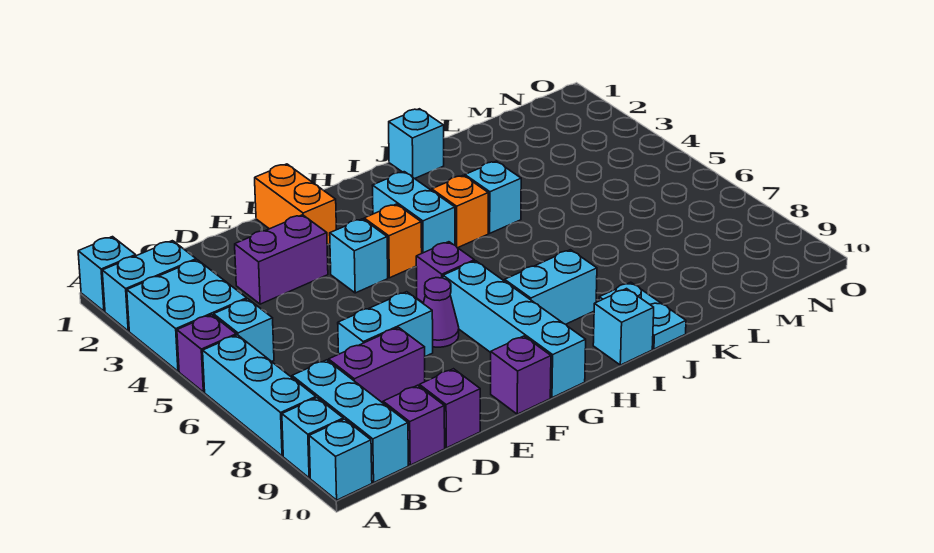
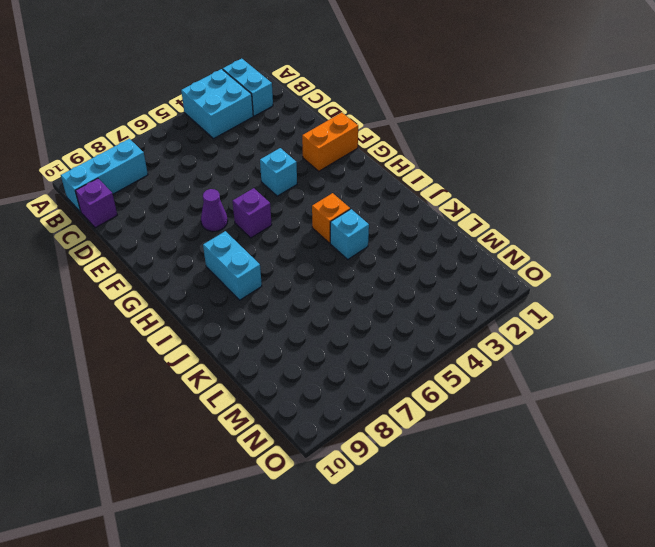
none -> cyan brick A1 level 1
none -> purple brick A5 level 1
none -> cyan brick A6:A8 level 1

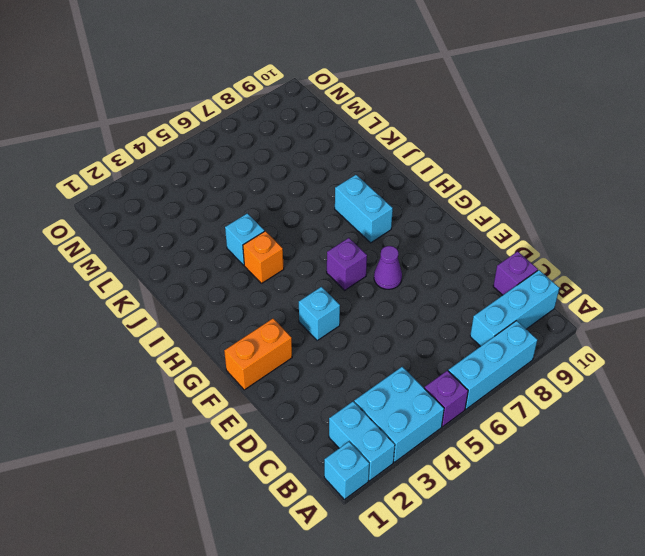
none -> cyan brick A9 level 1
none -> cyan brick A10 level 1
none -> cyan brick B5 level 1

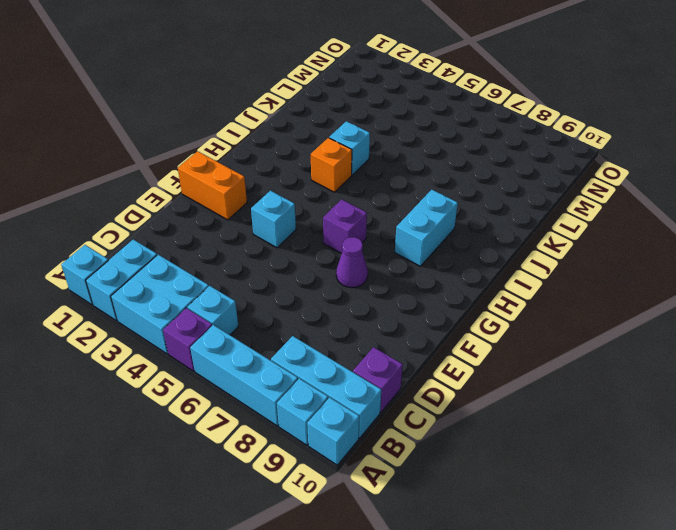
none -> purple brick C8:D8 level 1
none -> purple brick D3:E3 level 1
none -> cyan brick D7:E7 level 1

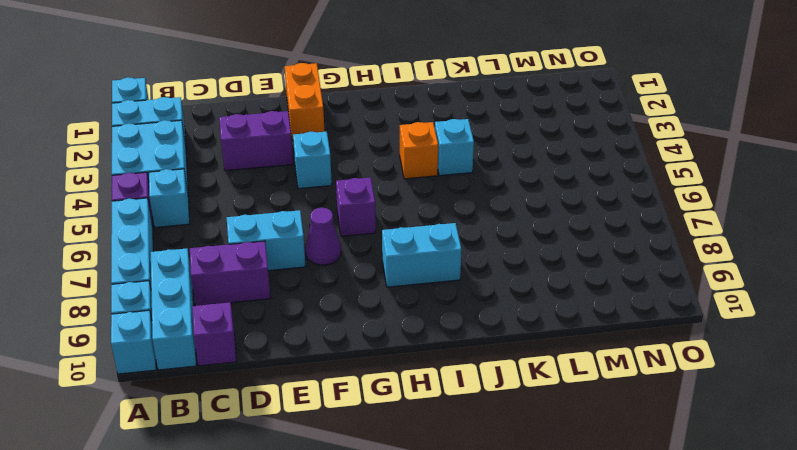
none -> purple brick D10 level 1
none -> purple brick F10 level 1
none -> orange brick G4 level 1

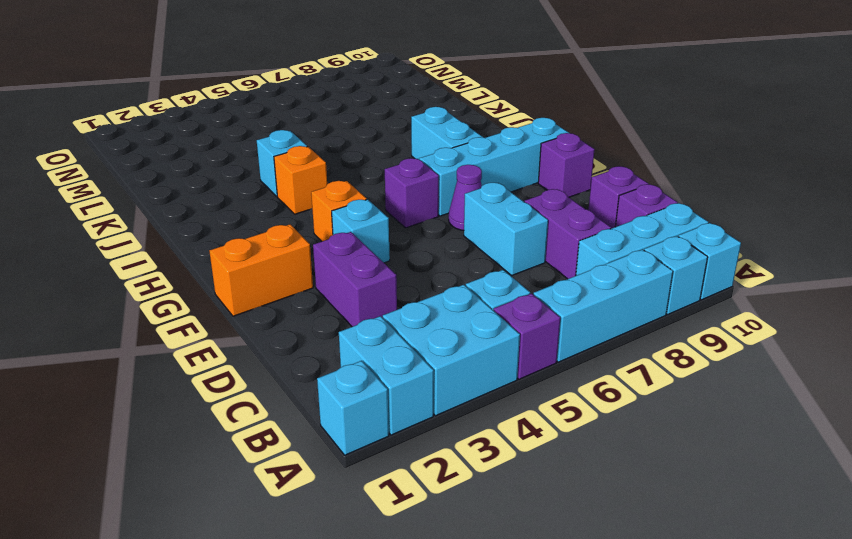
none -> cyan brick H3:H4 level 1
none -> cyan brick I10 level 1
none -> cyan brick J1 level 1

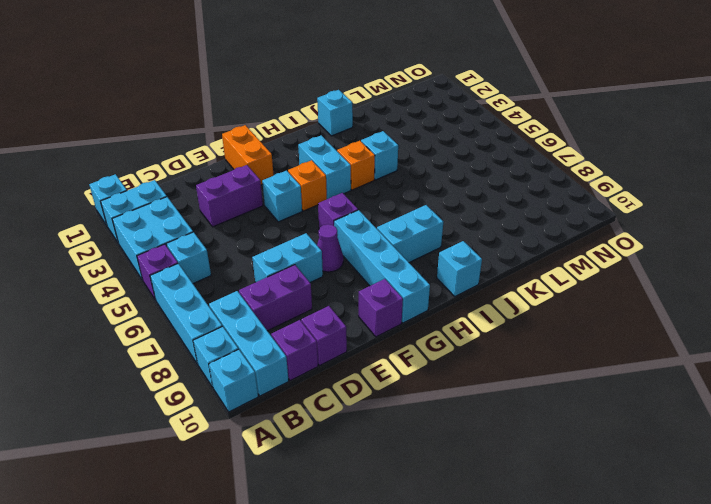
none -> cyan plate J9:J10 level 1

